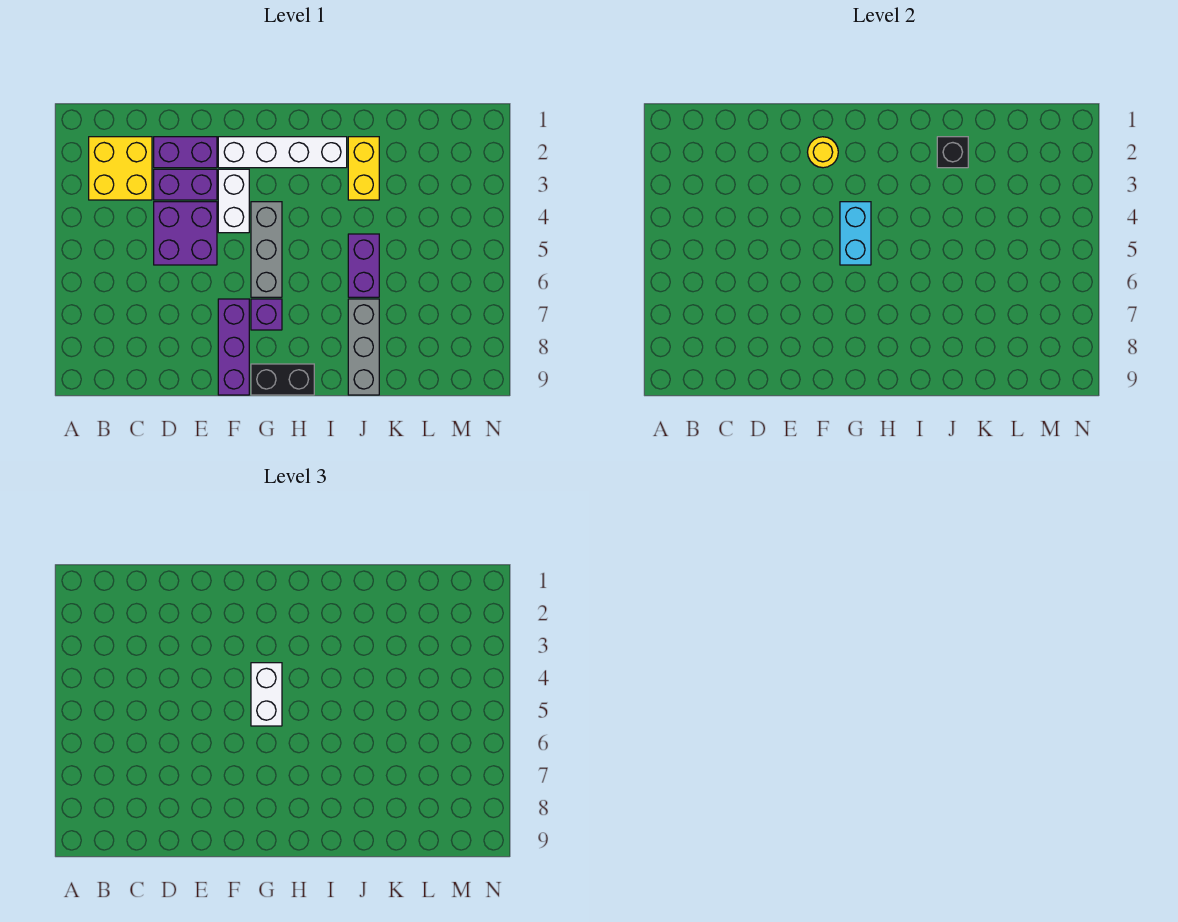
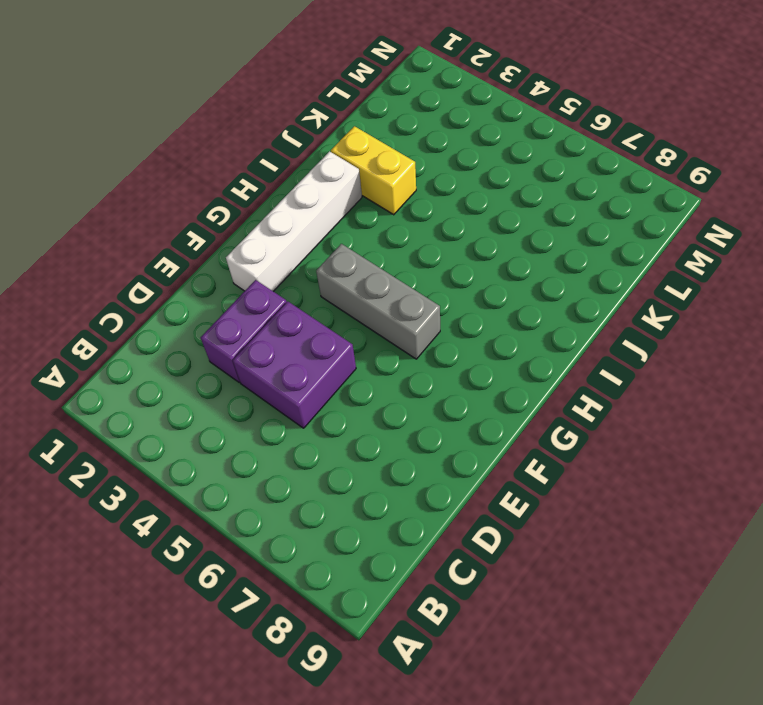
none -> yellow brick B2:C3 level 1
none -> purple brick D2:E2 level 1
none -> white brick F3:F4 level 1

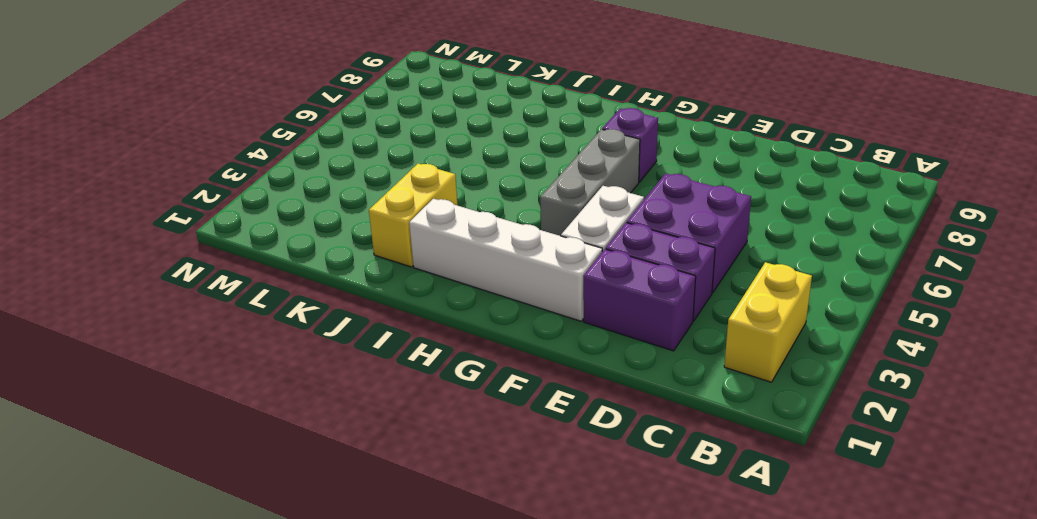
yellow brick B2:B3 level 1 -> yellow brick B2:C3 level 1
none -> purple brick F7:F9 level 1
none -> black brick G9:H9 level 1
none -> purple brick J5:J6 level 1

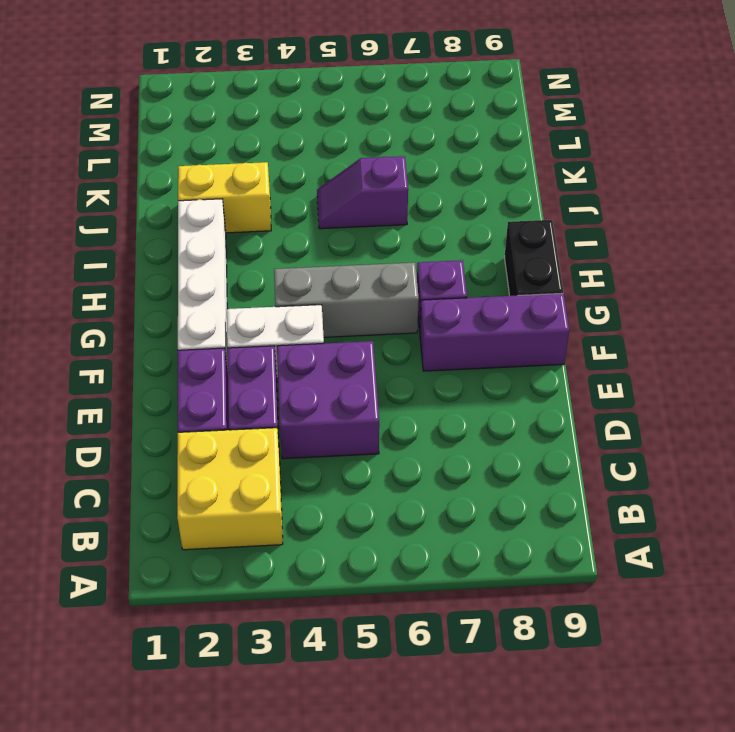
purple slope J5:J6 level 1 top 6 -> purple brick J5:J6 level 1
none -> grey brick J7:J9 level 1
none -> yellow round brick F2 level 2
none -> cyan brick G4:G5 level 2

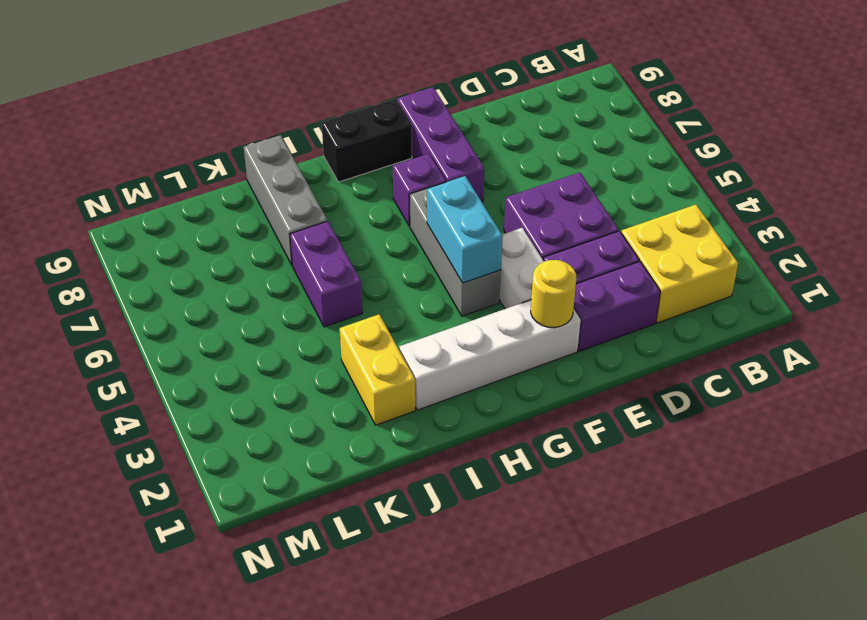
none -> black brick J2 level 2
none -> white brick G4:G5 level 3

